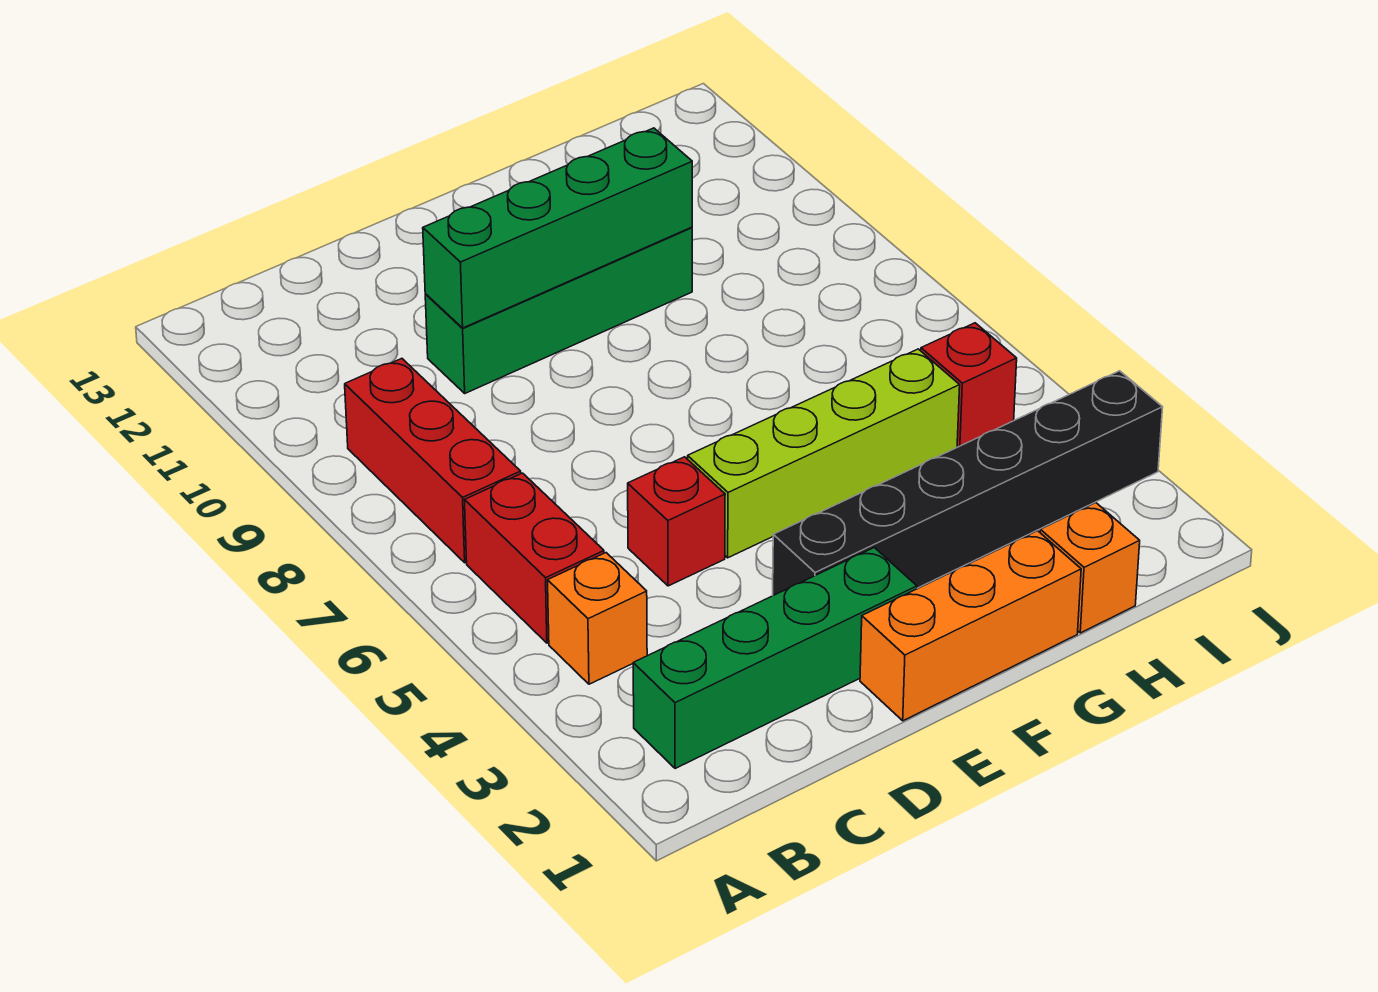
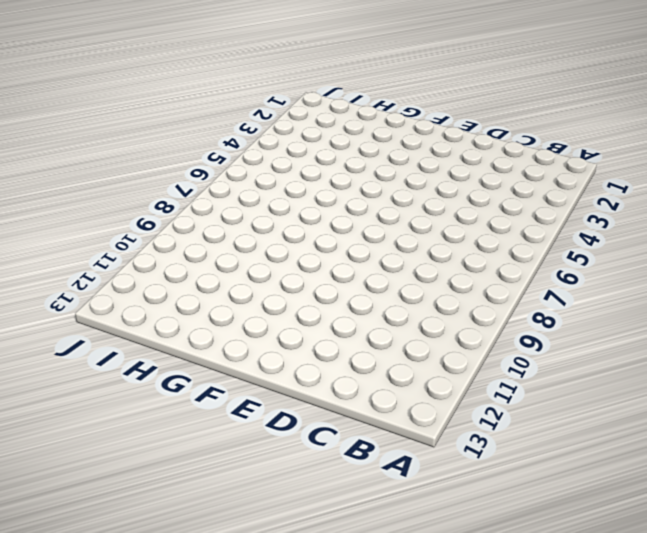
none -> green brick B2:E2 level 1
none -> orange brick B4 level 1
none -> red brick B5:B6 level 1

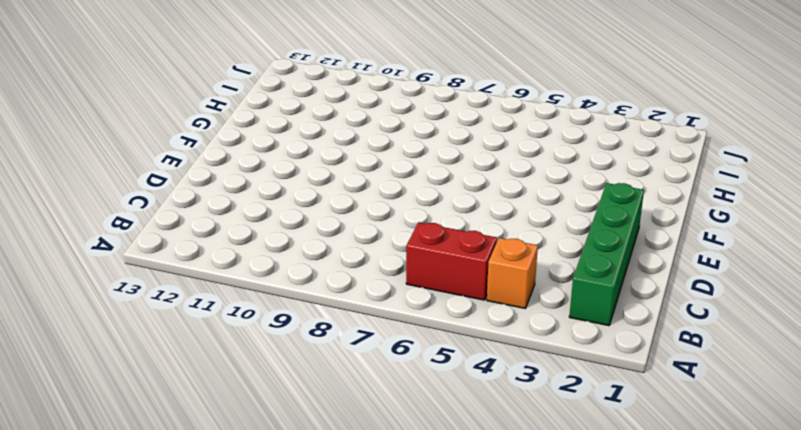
none -> red brick B7:B9 level 1
none -> red brick D5 level 1
none -> green brick D10:G10 level 1

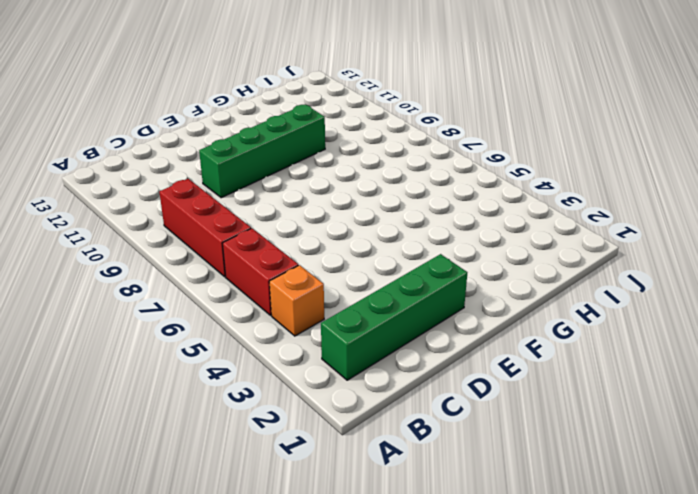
none -> red brick D5 level 1
none -> orange brick E1:G1 level 1
none -> black brick E3:J3 level 1

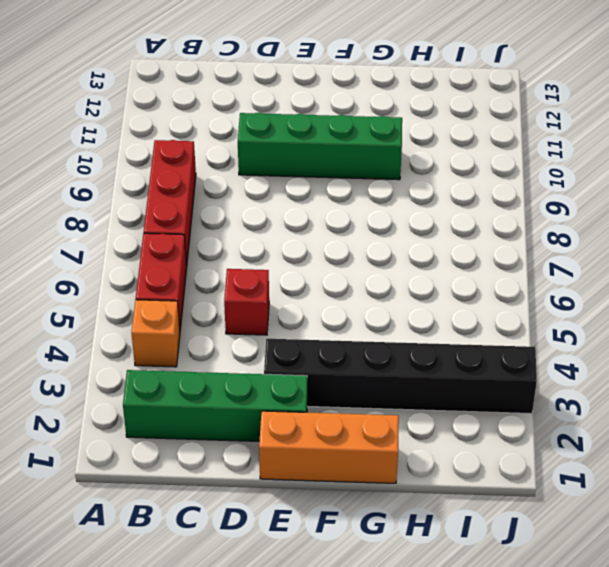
none -> lime brick E5:H5 level 1
none -> orange brick H1 level 1
none -> red brick I5 level 1

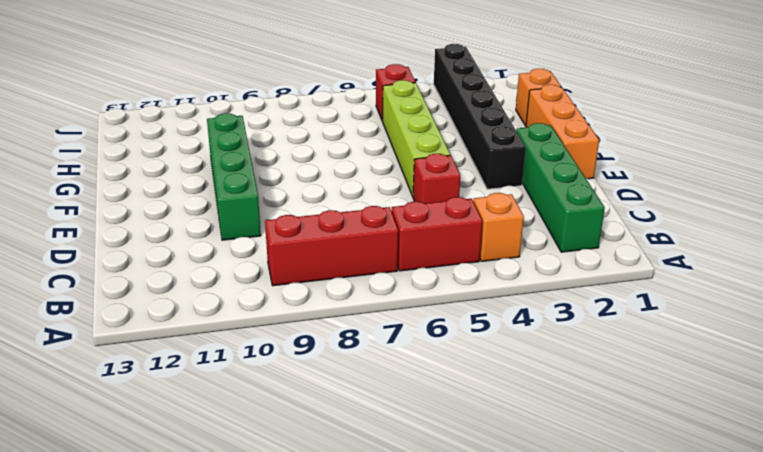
none -> green brick D10:G10 level 2

